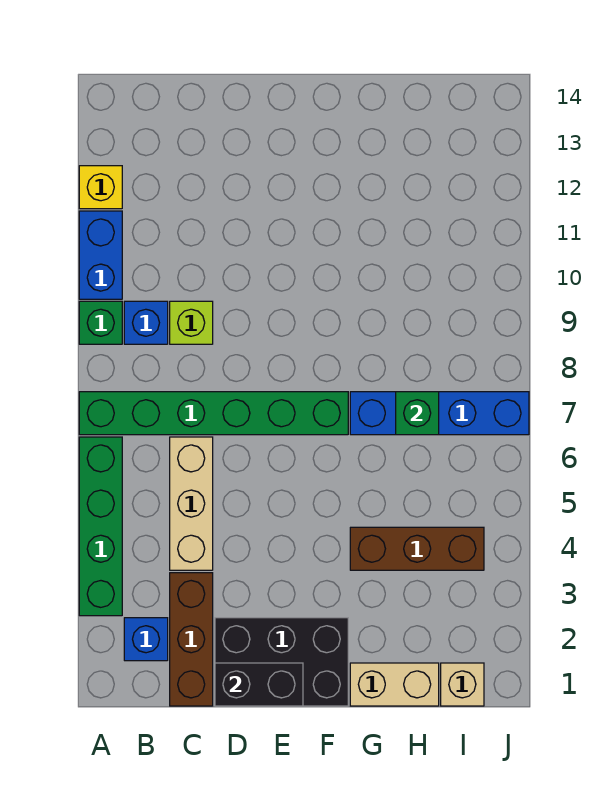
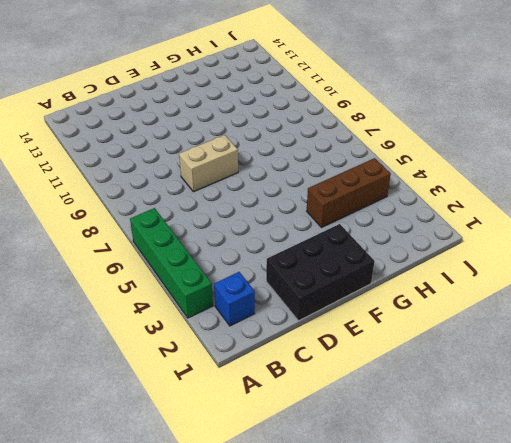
tan brick D8:E8 level 1 -> tan brick G1:H1 level 1
none -> green brick A7:F7 level 1
none -> green brick A9 level 1
none -> blue brick A10:A11 level 1

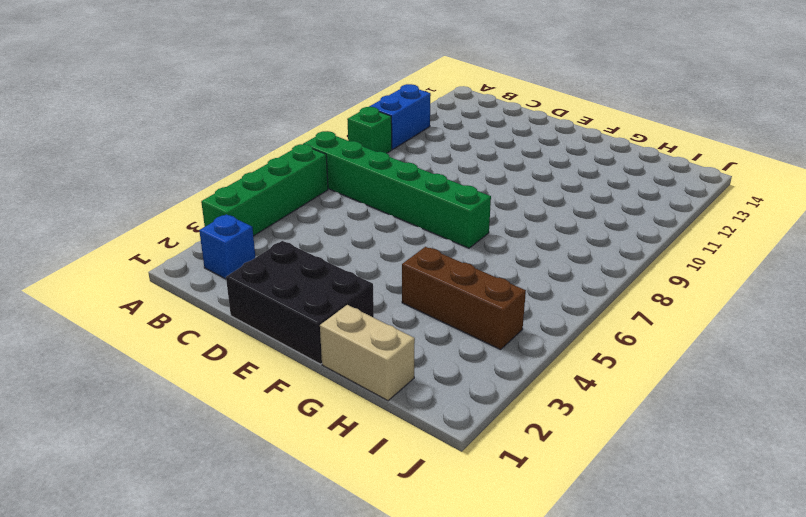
none -> yellow brick A12 level 1
none -> blue brick B9 level 1
none -> brown brick C1:C3 level 1

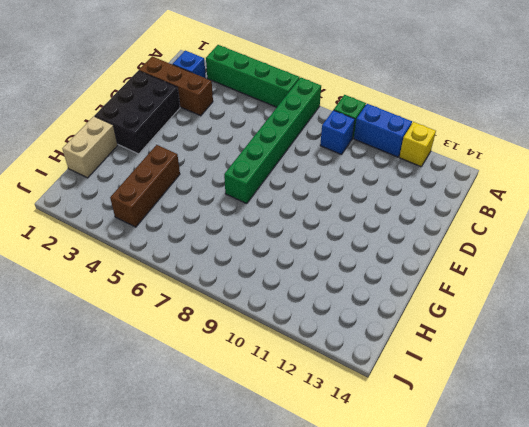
none -> tan brick C4:C6 level 1
none -> lime brick C9 level 1
none -> blue brick G7:J7 level 1

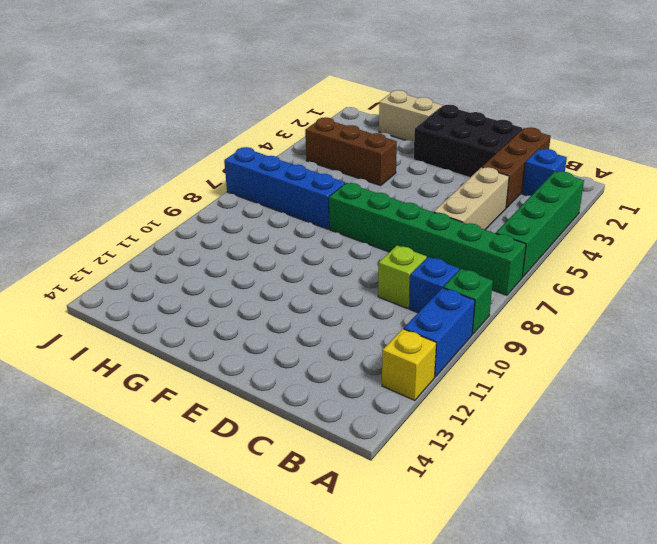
none -> tan brick I1 level 1
none -> black brick D1:E1 level 2
none -> green brick H7 level 2

